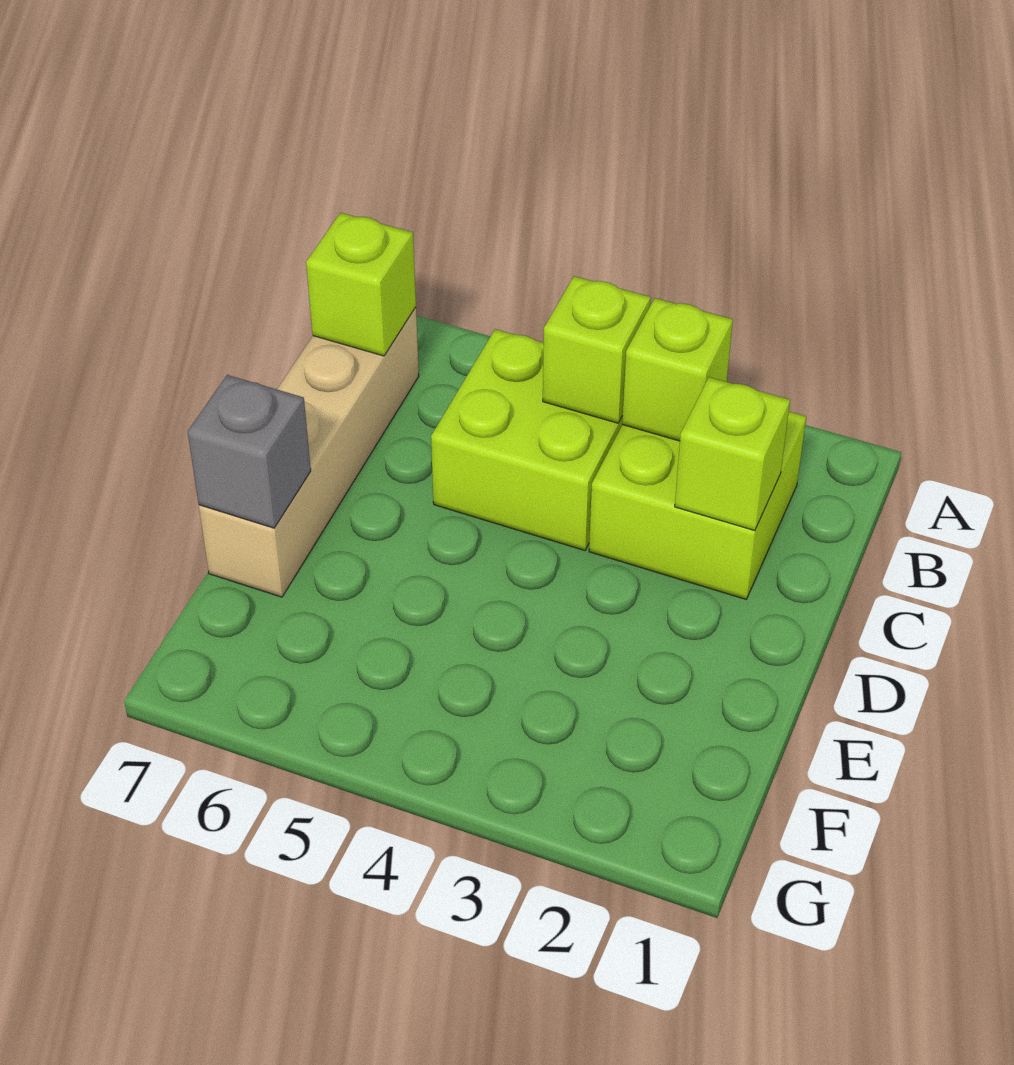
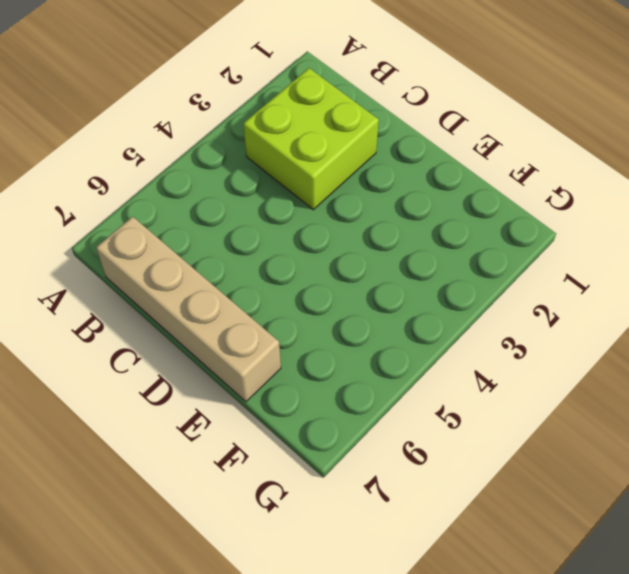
none -> lime brick B4:C5 level 1
none -> lime brick B3 level 2

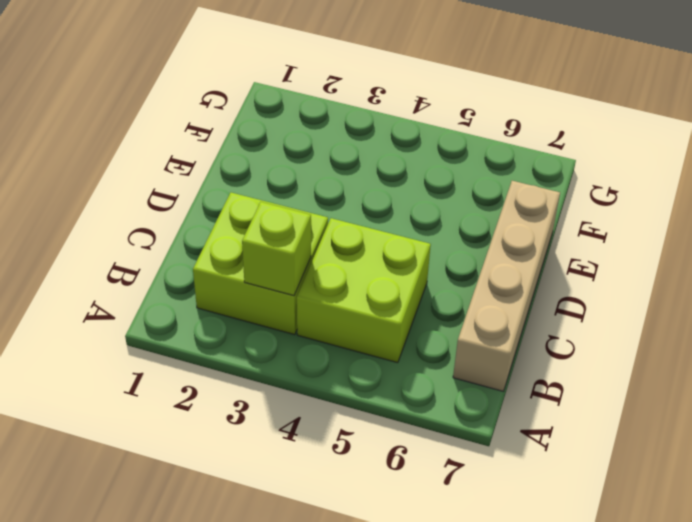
none -> lime brick B4 level 2
none -> lime brick B7 level 2

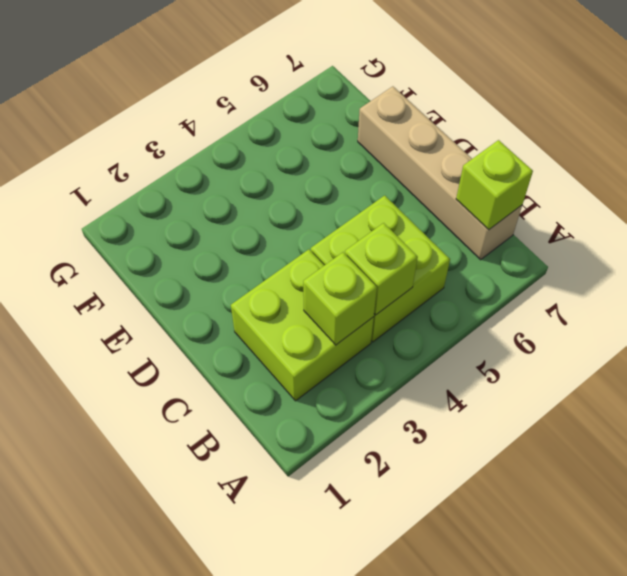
none -> lime brick C2 level 2
none -> grey brick E7 level 2

